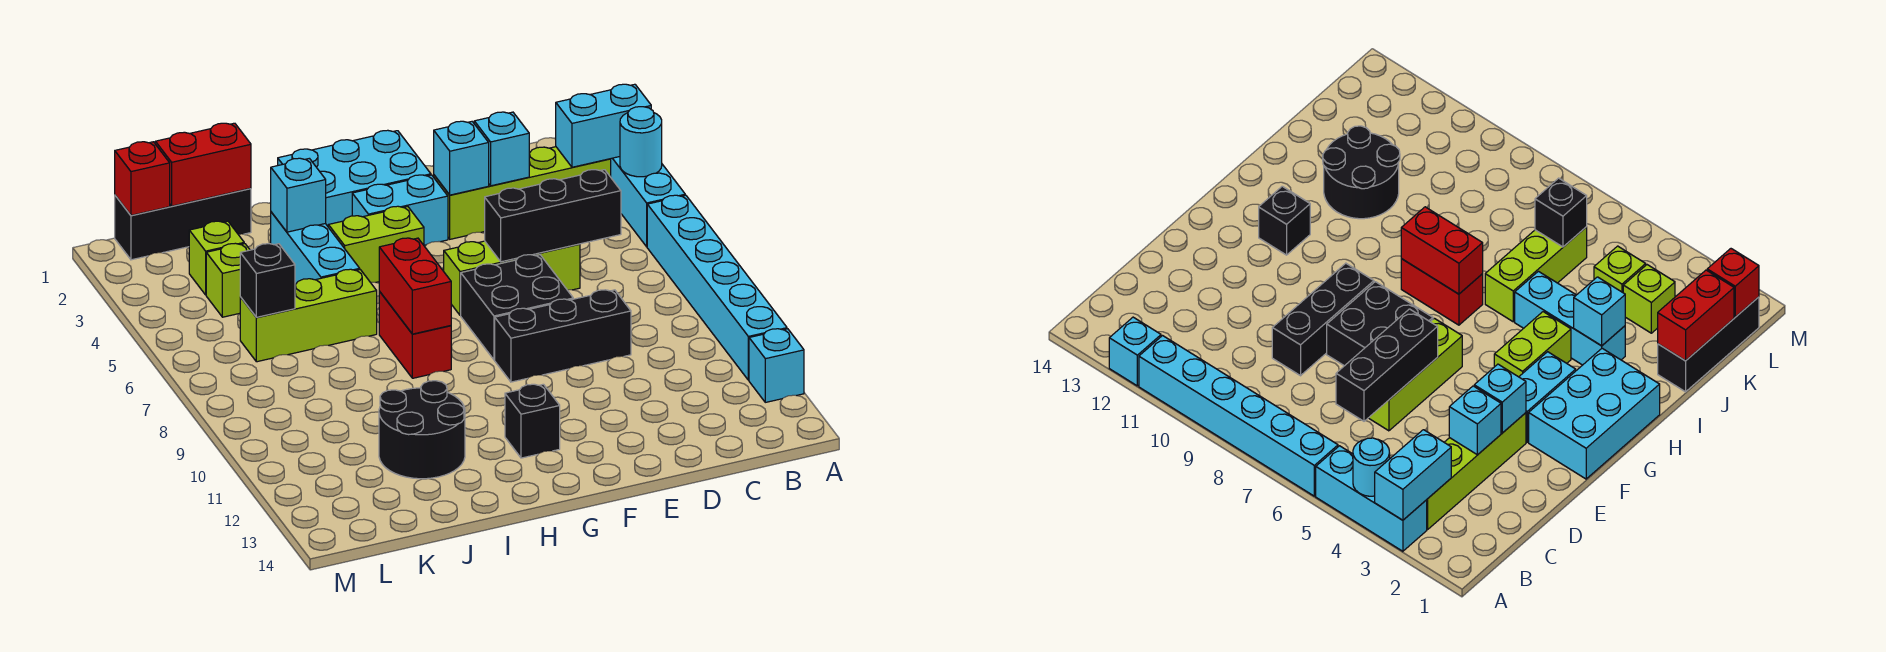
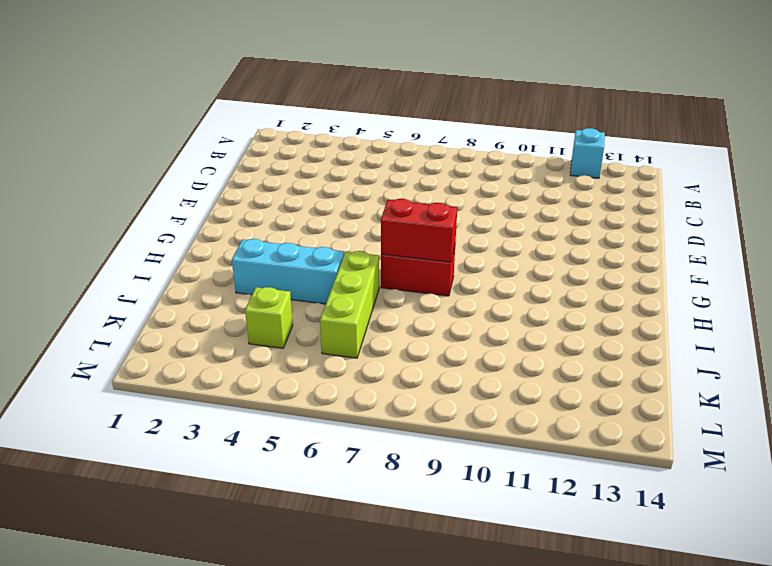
none -> cyan brick A3:A5 level 1
none -> cyan brick A6:A11 level 1
none -> lime brick B3:E3 level 1

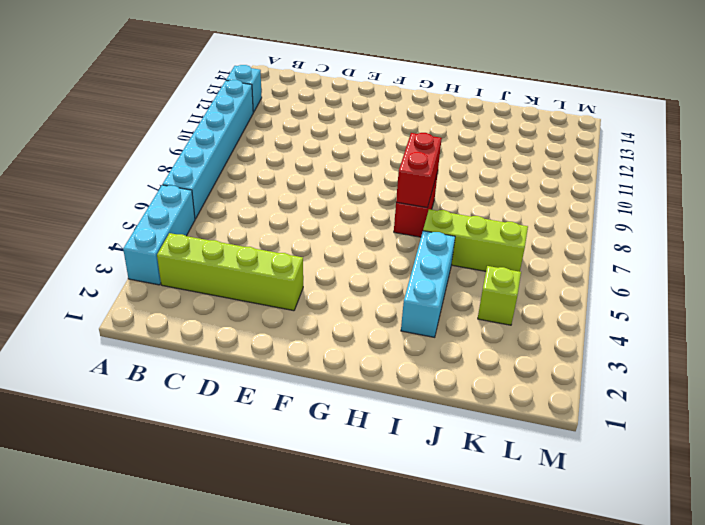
none -> lime brick D6:F6 level 1
none -> black brick D9:F9 level 1
none -> black brick E7:F8 level 1

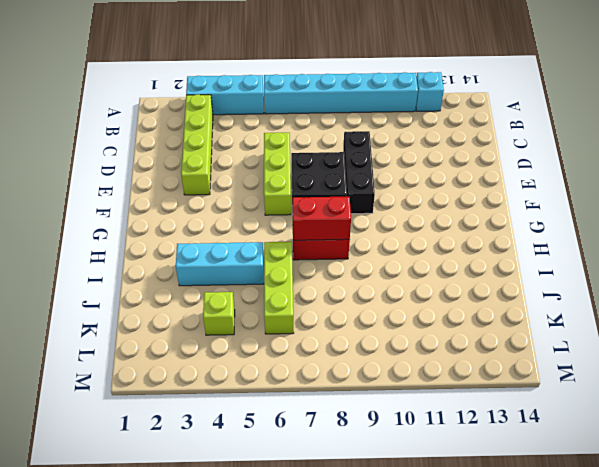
none -> cyan brick F1:H2 level 1
none -> cyan brick F3:G3 level 1
none -> lime brick G4:H4 level 1

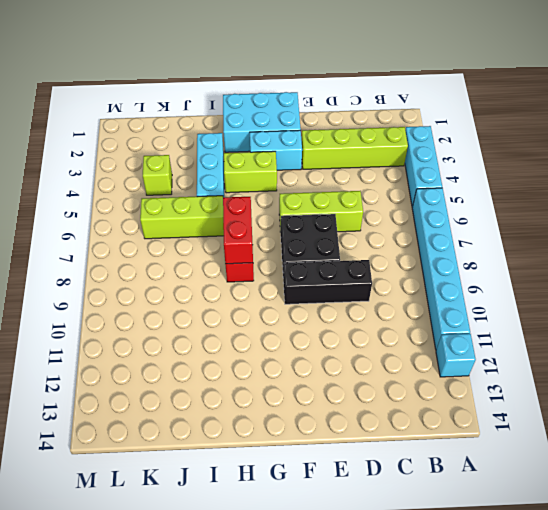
none -> black brick G12 level 1
none -> black round brick I11:J12 level 1
none -> black brick J1:L1 level 1

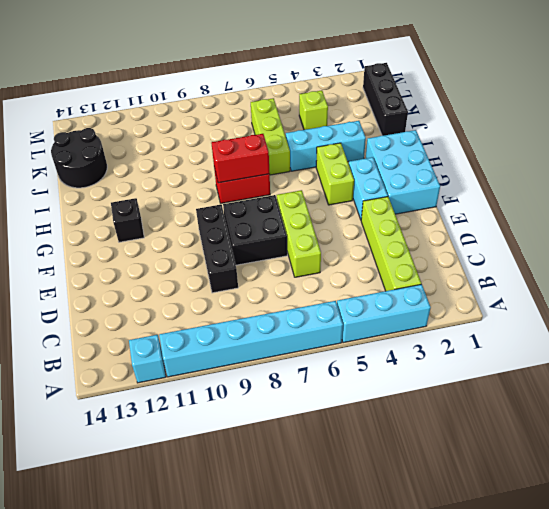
black round brick J13:K14 level 1 -> black round brick I11:J12 level 1
none -> lime brick K3 level 1
none -> cyan brick A3:B3 level 2
none -> cyan round brick A4 level 2

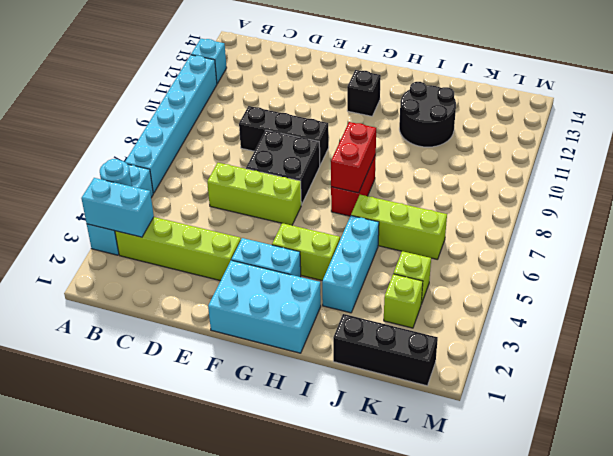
none -> black brick C6:E6 level 2
none -> cyan brick D3 level 2
none -> cyan brick E3 level 2

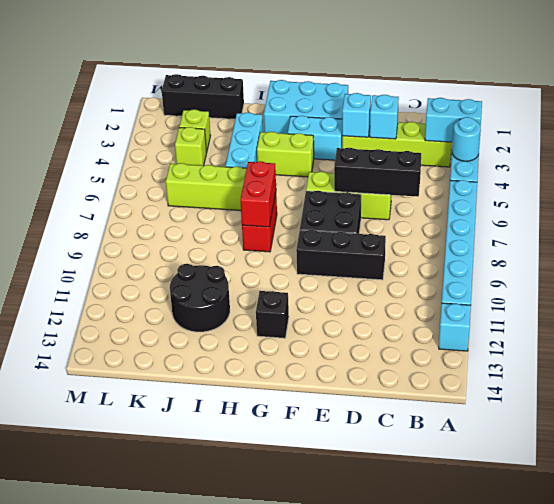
none -> cyan brick I3 level 2
none -> red brick J1:K1 level 2
none -> black brick K6 level 2

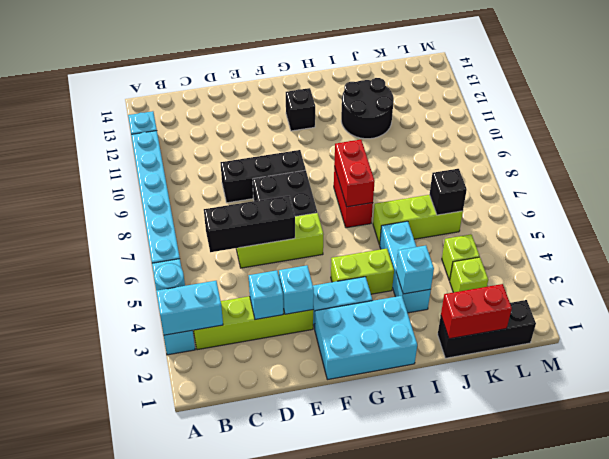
none -> red brick L1 level 2

